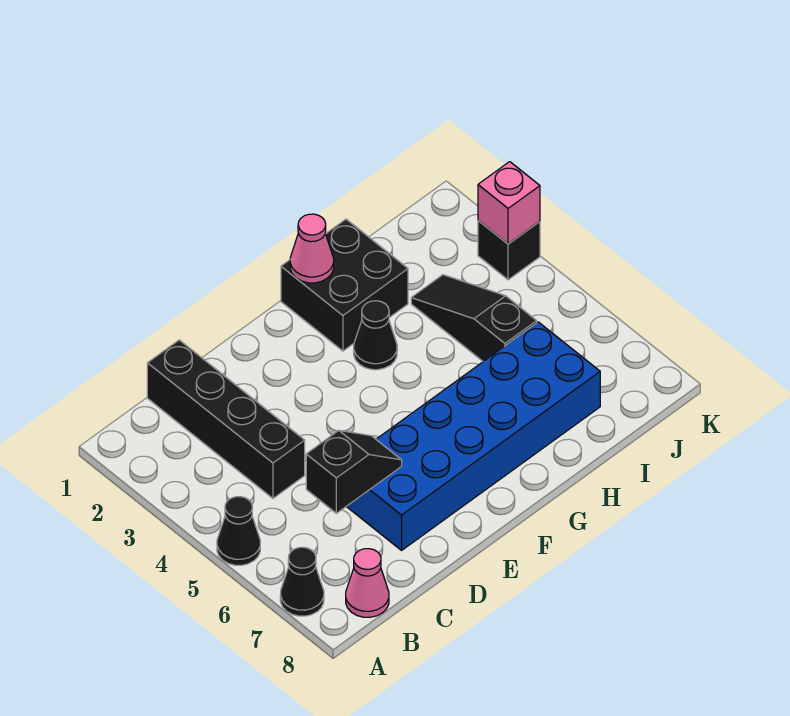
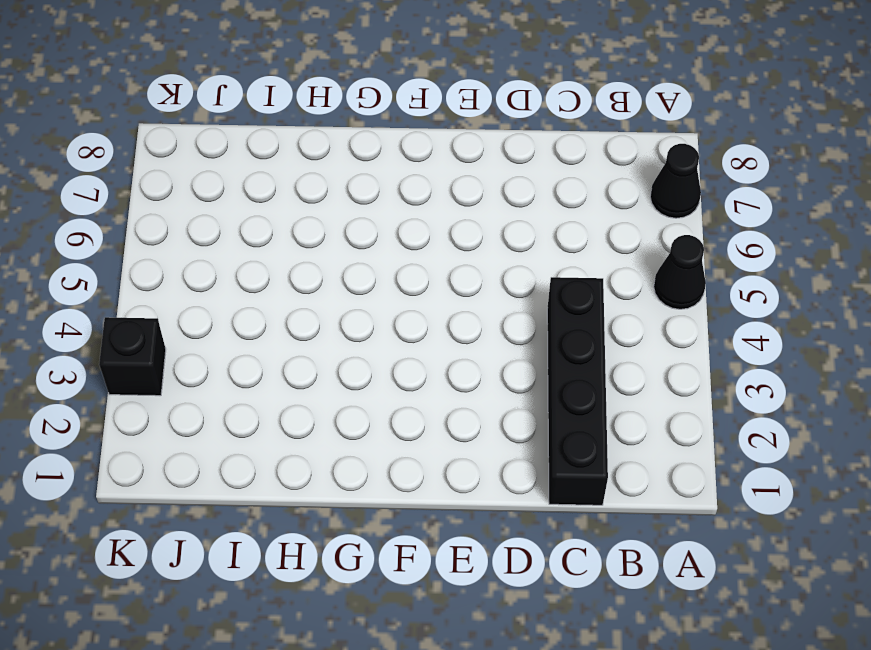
none -> pink cone B8 level 1
none -> blue brick D6:I7 level 1
none -> black brick G1:H2 level 1

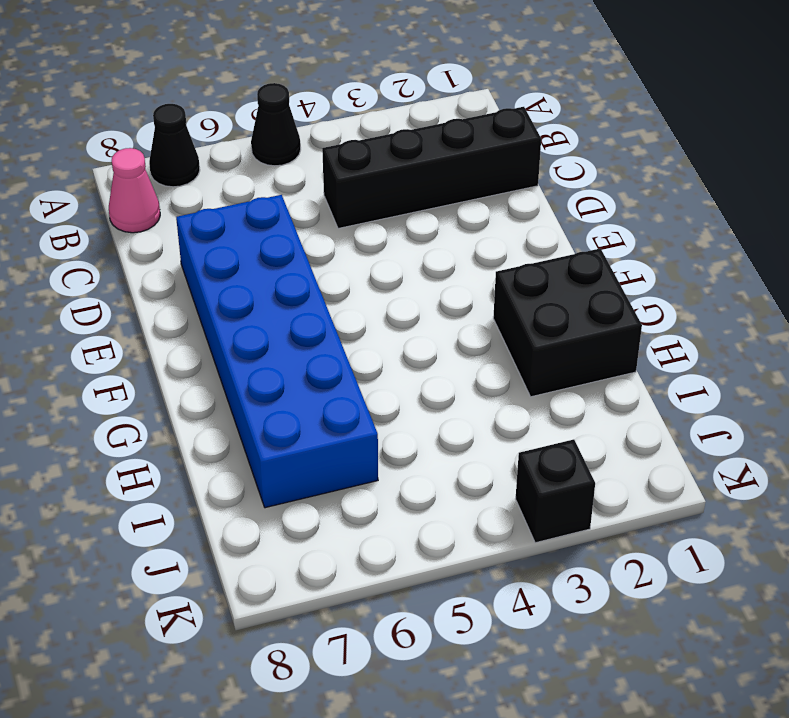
none -> black cone G3 level 1
none -> black slope I3:I5 level 1 top 5
none -> black slope C6:D6 level 2 top C

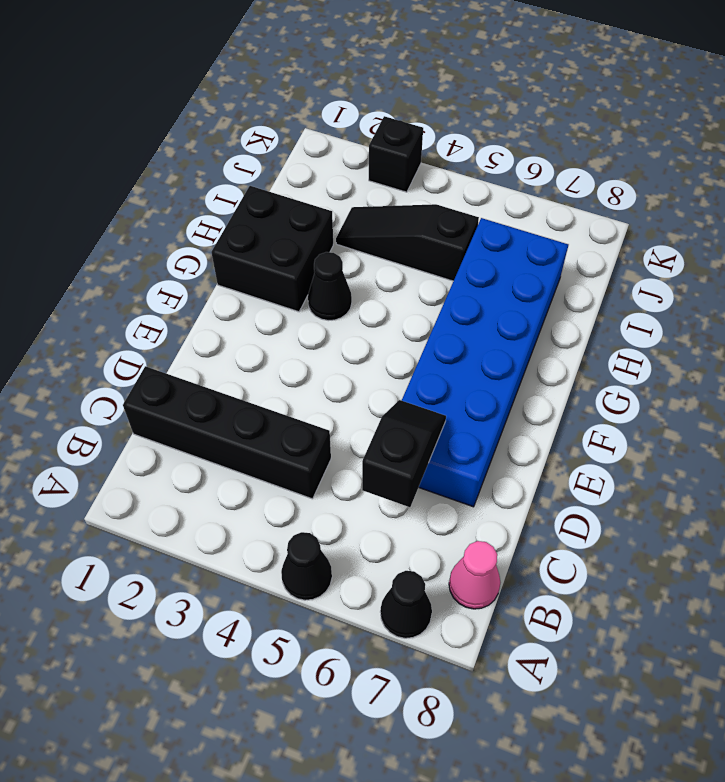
none -> pink cone G1 level 2
none -> pink brick K3 level 2

